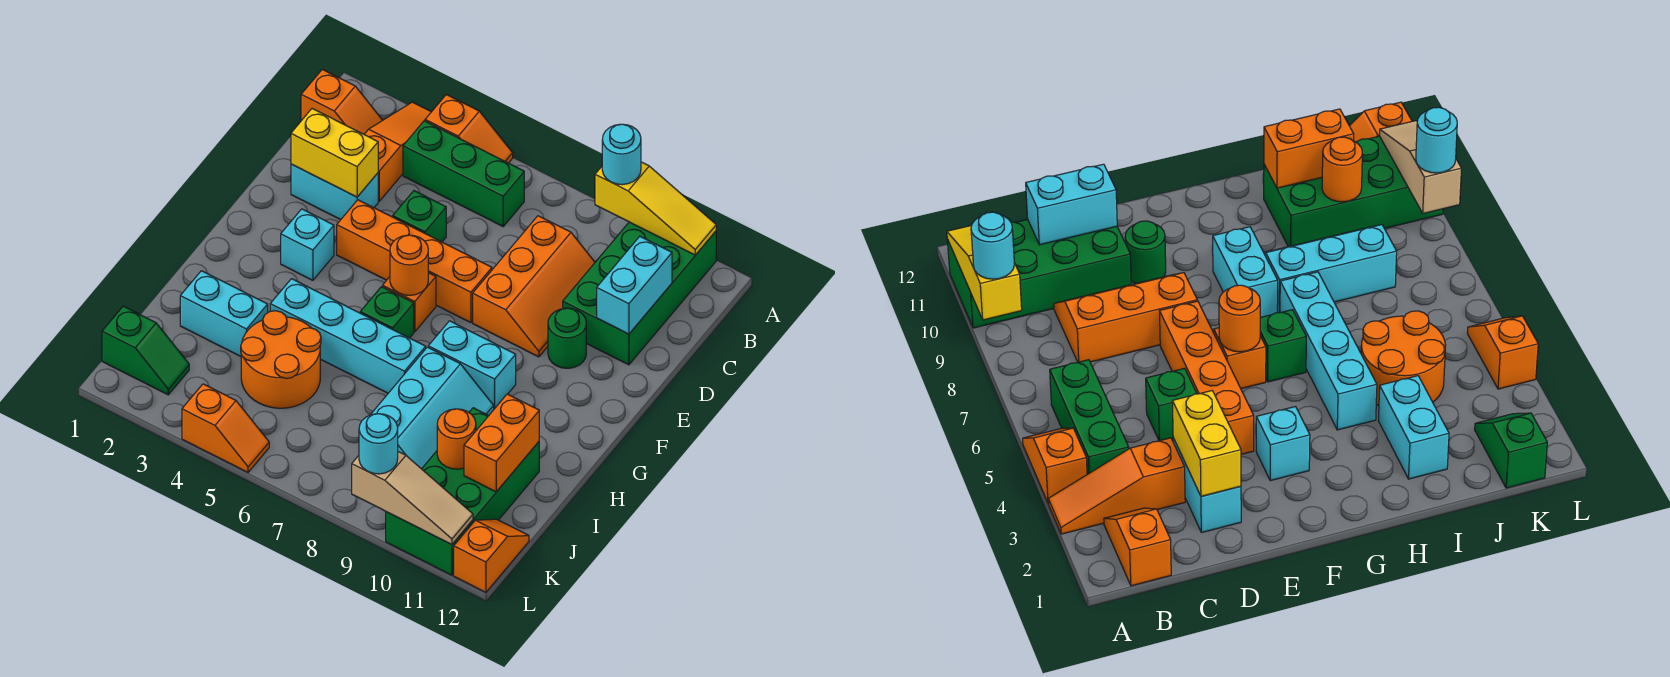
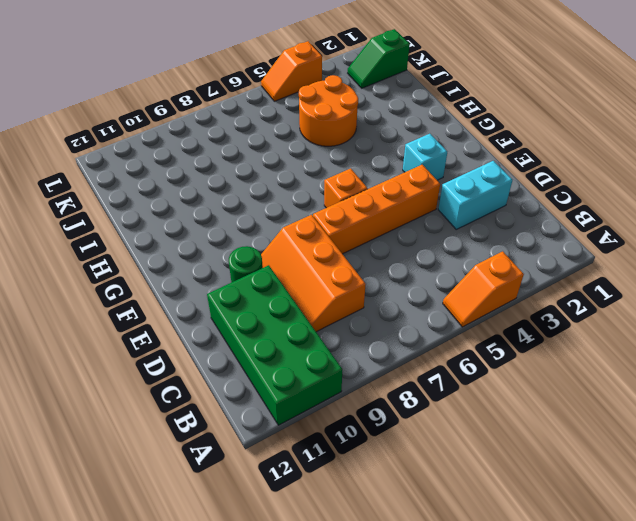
none -> orange slope A3:C3 level 1 top C
none -> orange slope B1:B2 level 1 top 1
none -> green brick B4:B6 level 1
none -> green brick D5 level 1

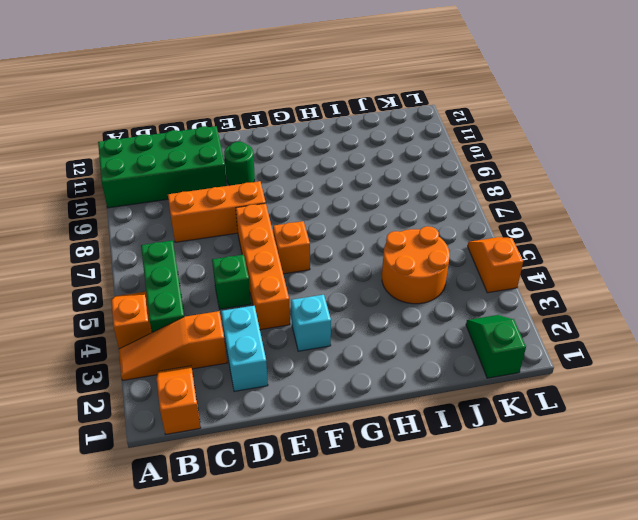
none -> green brick G6 level 1
none -> cyan brick G8:G9 level 1
none -> cyan brick H4:H7 level 1
none -> cyan slope H8:J9 level 1 top 8

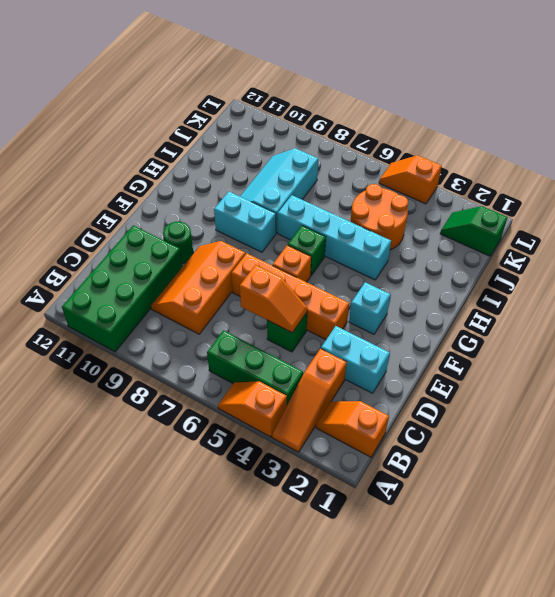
orange slope D5:D6 level 2 top 6 -> orange slope K12:L12 level 1 top L
none -> cyan brick I2:I3 level 1
none -> green brick I10:L11 level 1
none -> yellow slope A9:A11 level 2 top 9
none -> cyan brick C11:D11 level 2

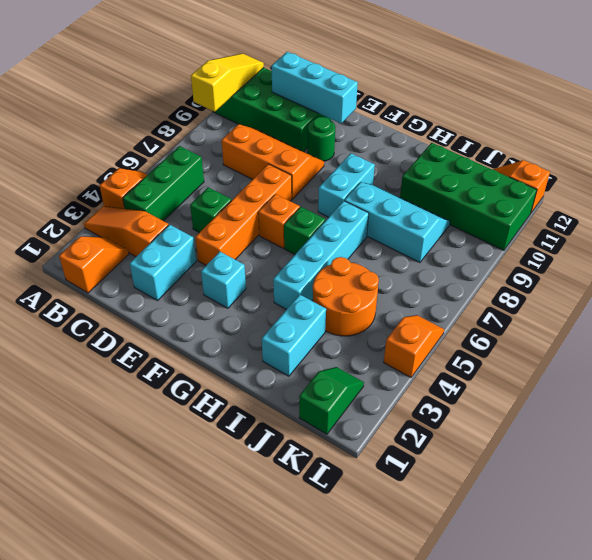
cyan brick C11:E11 level 2 -> cyan brick C11:D11 level 2
none -> yellow brick D2:D3 level 2
none -> orange round brick F6 level 2
none -> orange brick I11:J11 level 2
none -> orange round brick J10 level 2

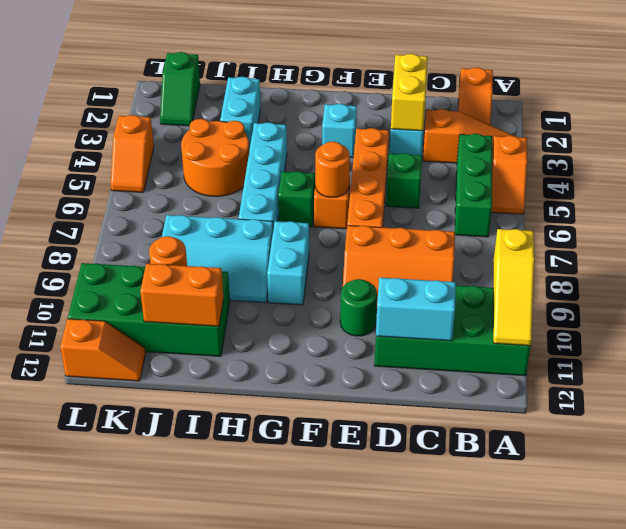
none -> tan slope L9:L11 level 2 top 9
none -> cyan round brick A9 level 3
none -> cyan round brick L9 level 3

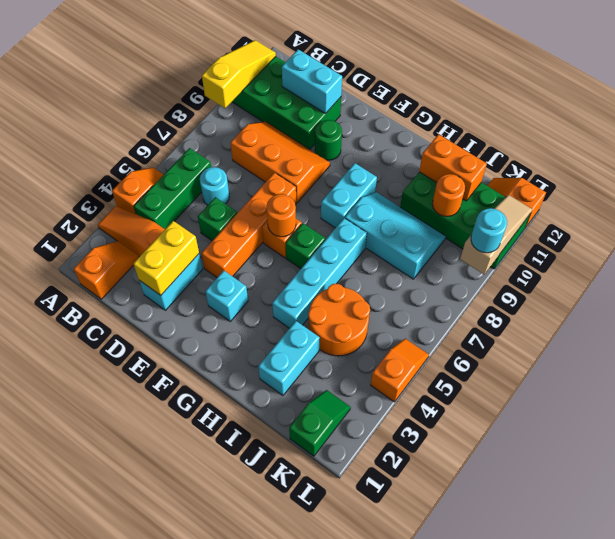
cyan round brick C6 level 1 -> cyan round brick A9 level 3

